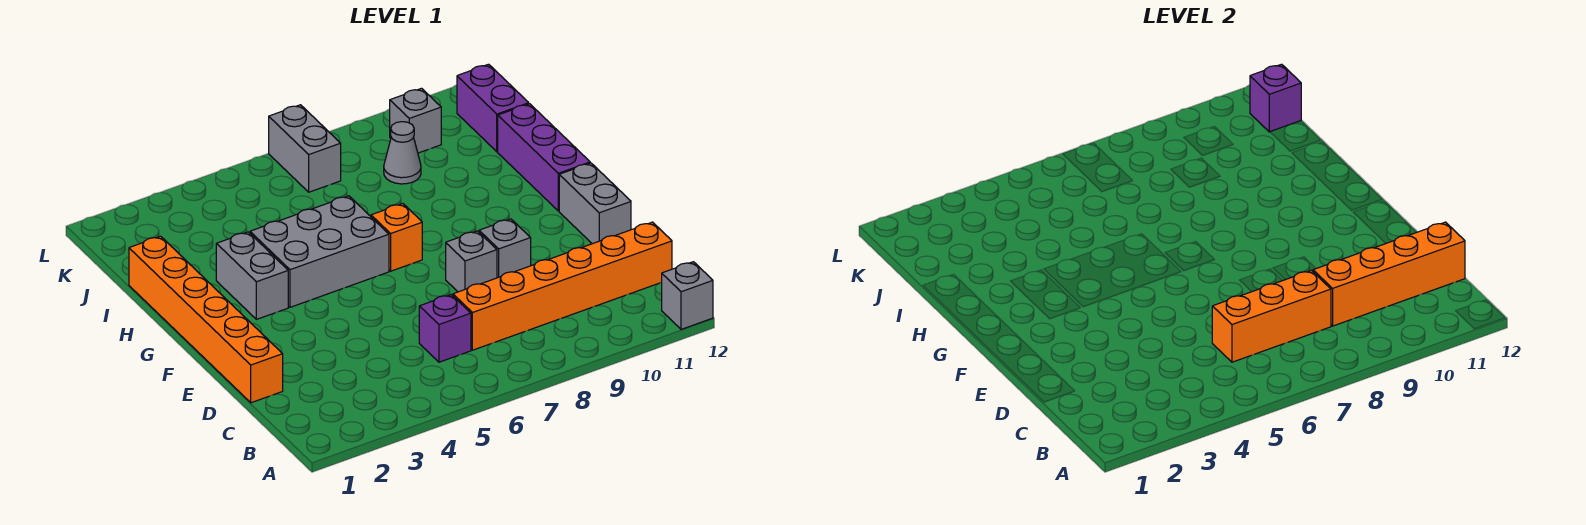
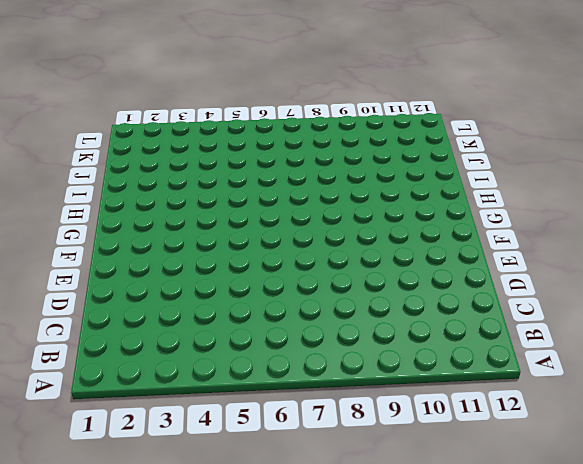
none -> grey brick A12 level 1
none -> purple brick C6 level 1
none -> orange brick C7:C12 level 1

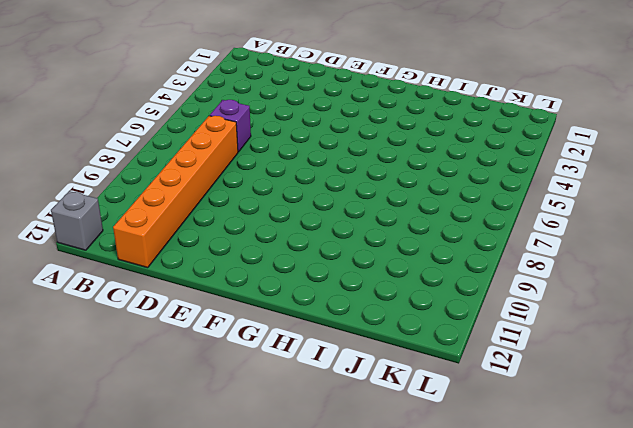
none -> orange brick D1:I1 level 1
none -> grey brick E8 level 1
none -> grey brick E9 level 1

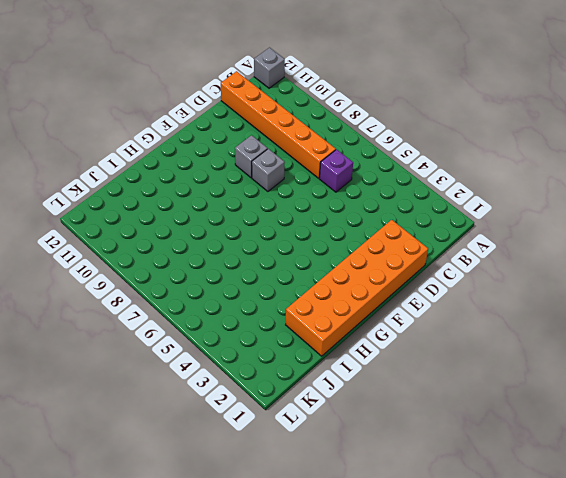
orange brick D1:I2 level 1 -> orange brick D1:I1 level 1
none -> grey brick E12:F12 level 1
none -> grey brick G3:H3 level 1
none -> grey brick G4:H6 level 1

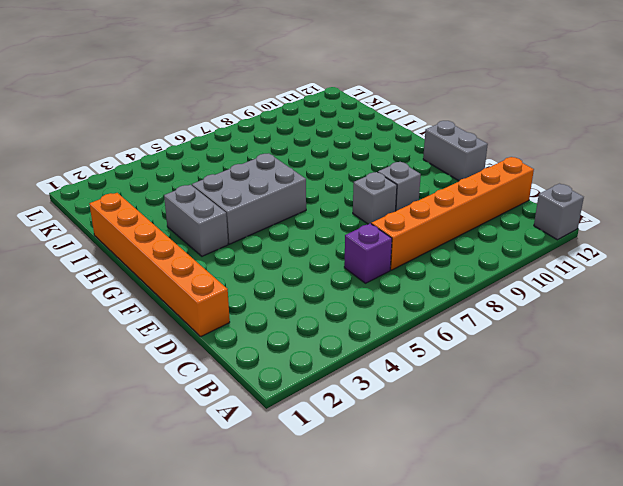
none -> orange brick G7 level 1
none -> purple brick G12:I12 level 1
none -> grey cone J9 level 1

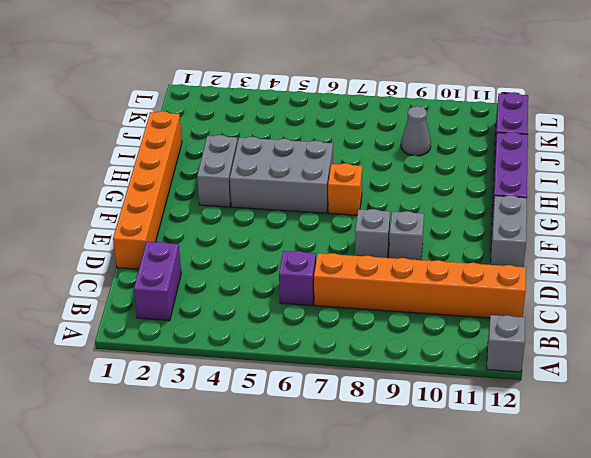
purple brick B2:C2 level 1 -> none
none -> grey brick K7:L7 level 1
none -> grey brick K10 level 1
none -> orange brick C6:C8 level 2

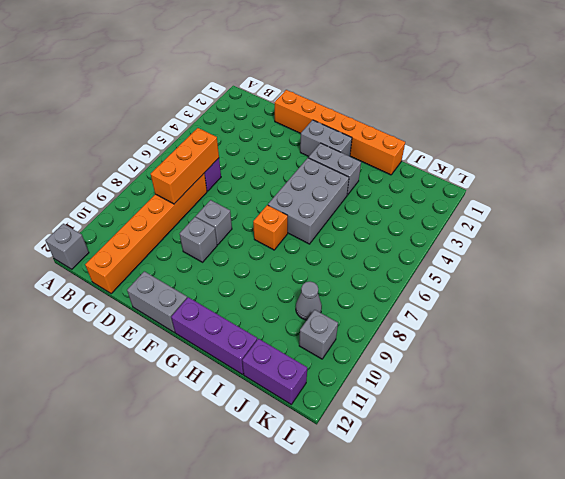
grey brick F2:G2 level 1 -> grey brick K7:L7 level 1
none -> orange brick C9:C12 level 2
none -> purple brick K12 level 2

